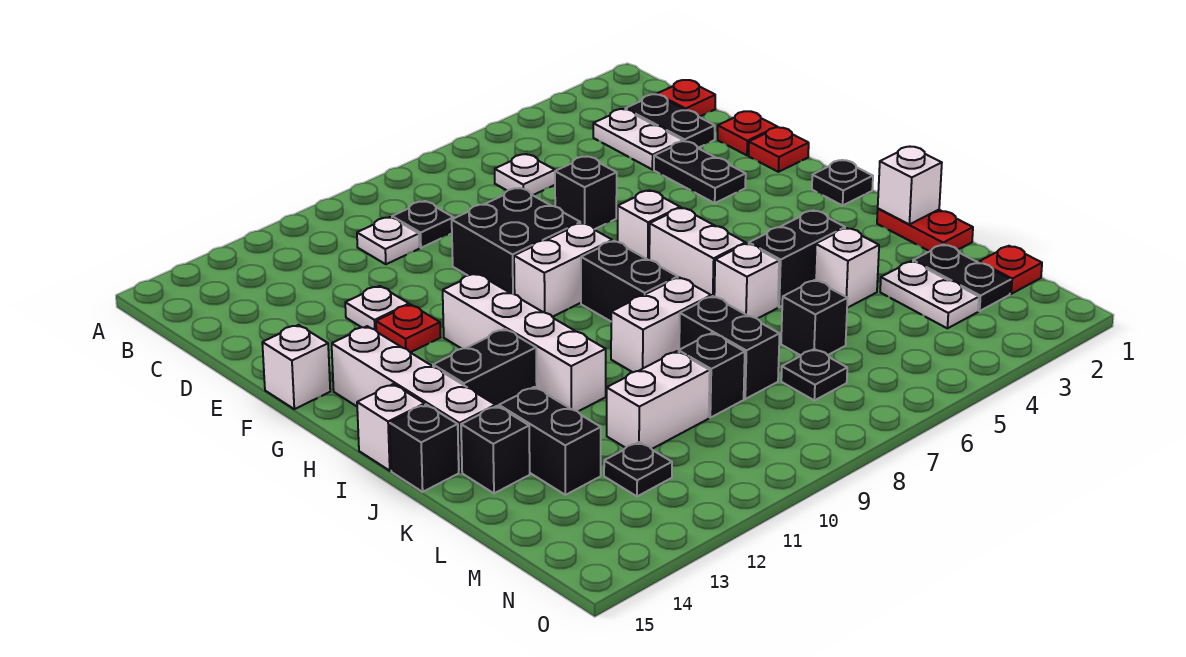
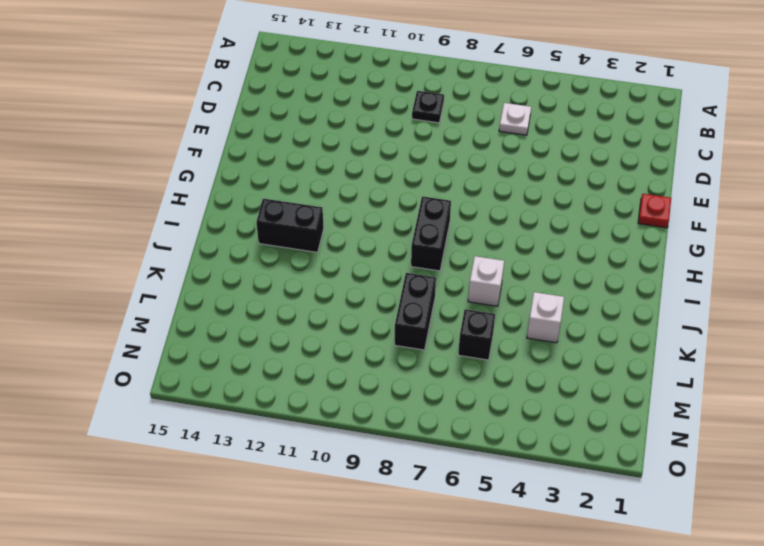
none -> red plate C1 level 1
none -> black plate C2:D2 level 1
none -> white plate C3:D3 level 1
none -> white plate C10 level 1

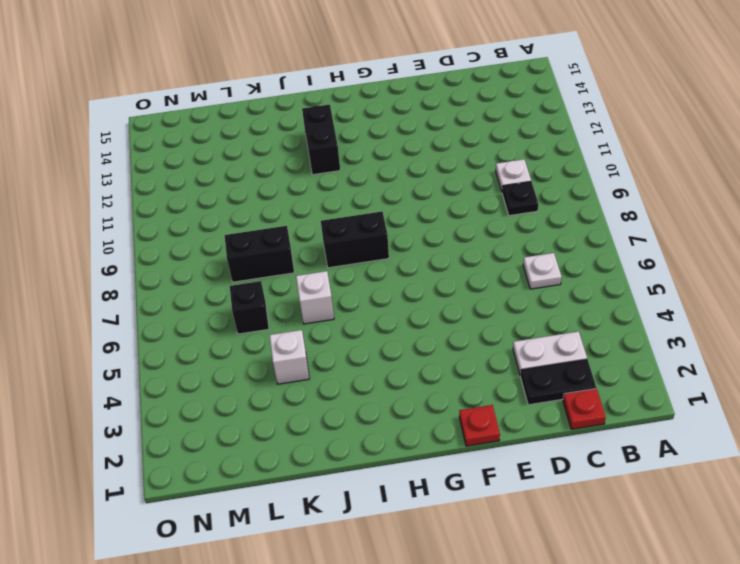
none -> red plate E1 level 1
none -> black plate E3:F3 level 1
none -> black brick E6 level 1
none -> black brick E8:F9 level 1

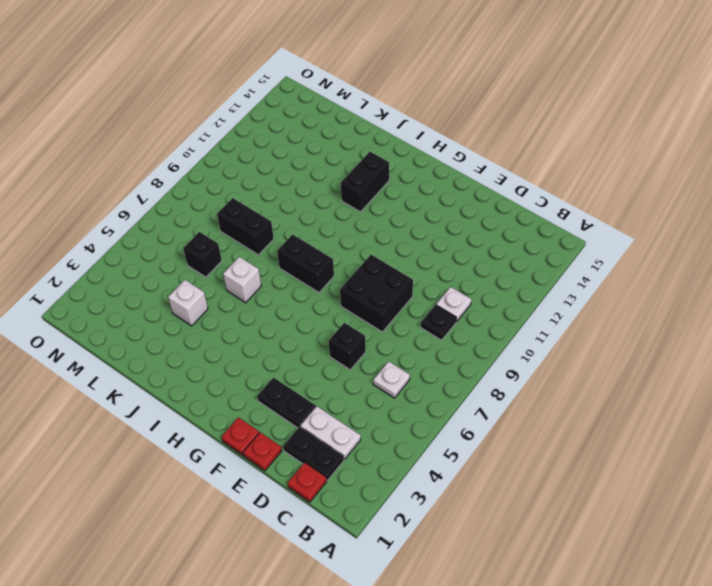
none -> white plate E12 level 1
none -> red plate F12 level 1
none -> white brick F15 level 1
none -> white brick G6 level 1

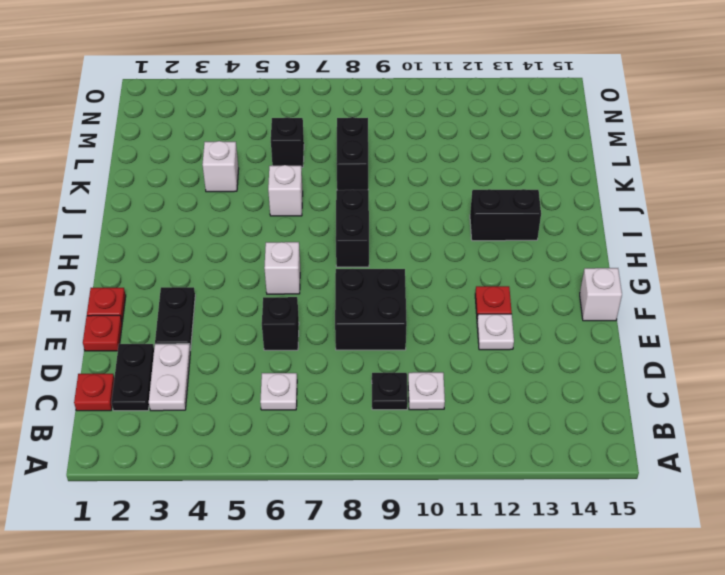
none -> white brick G8:G9 level 1
none -> white brick G11:J11 level 1
none -> white brick G14:J14 level 1
none -> black plate H1 level 1

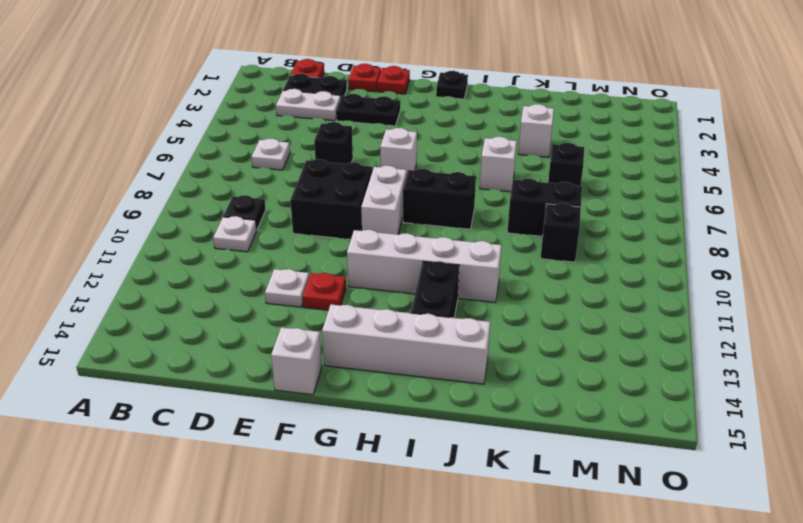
none -> white brick H6:I6 level 1
none -> white brick I15 level 1
none -> red plate J1:K1 level 1
none -> black brick J4:J5 level 1

